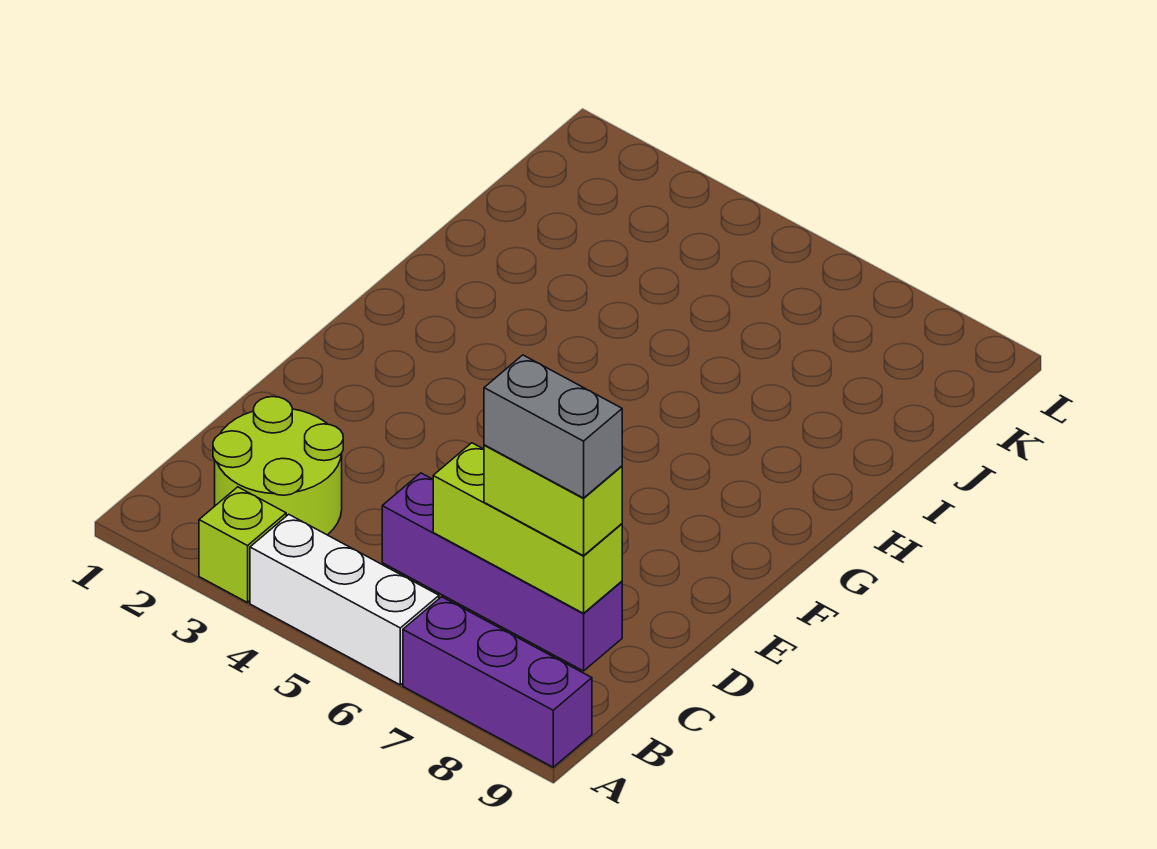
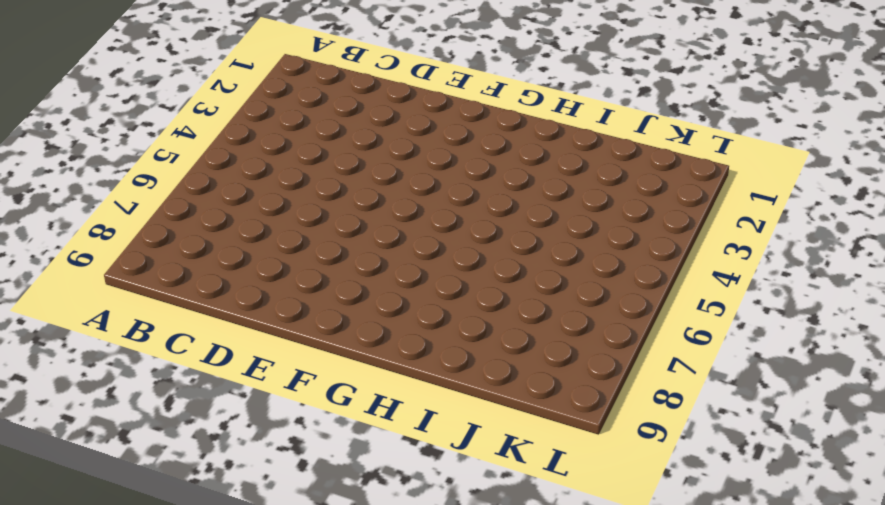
none -> lime brick A3 level 1
none -> white brick A4:A6 level 1

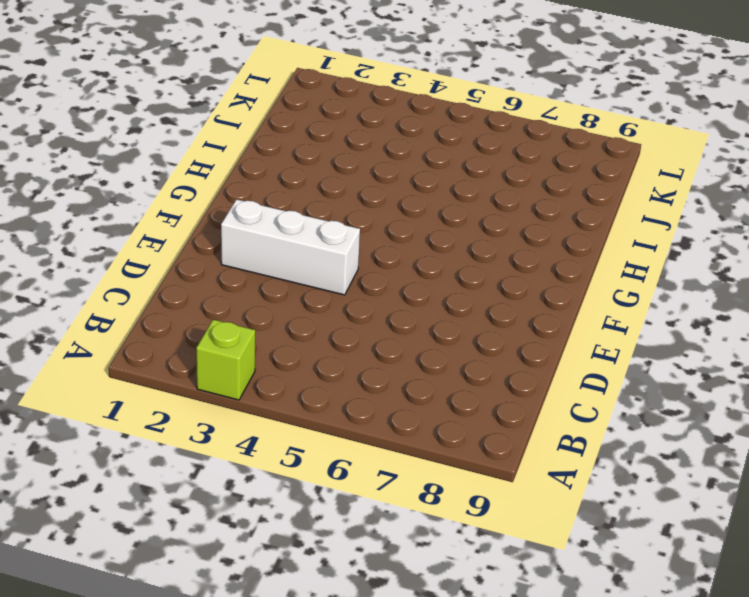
white brick E2:E4 level 1 -> white brick A4:A6 level 1
none -> purple brick A7:A9 level 1
none -> lime round brick B2:C3 level 1

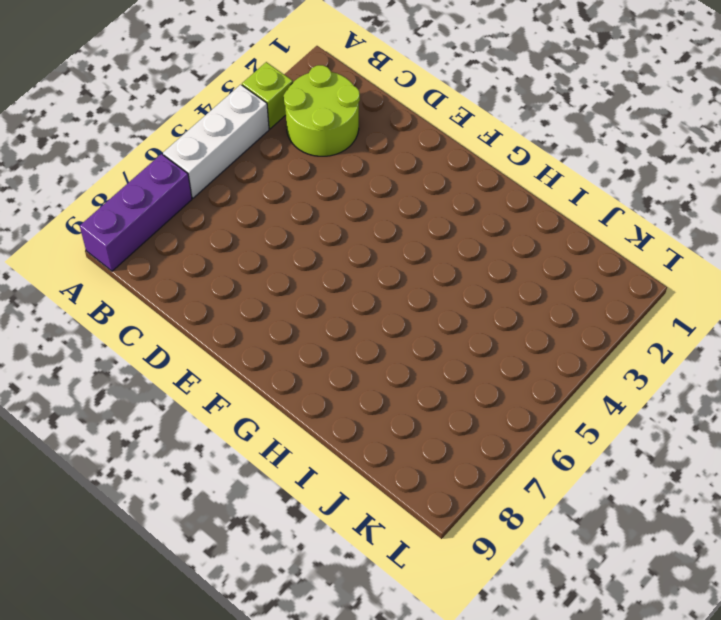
none -> purple brick C5:C8 level 1
none -> lime brick C6:C8 level 2

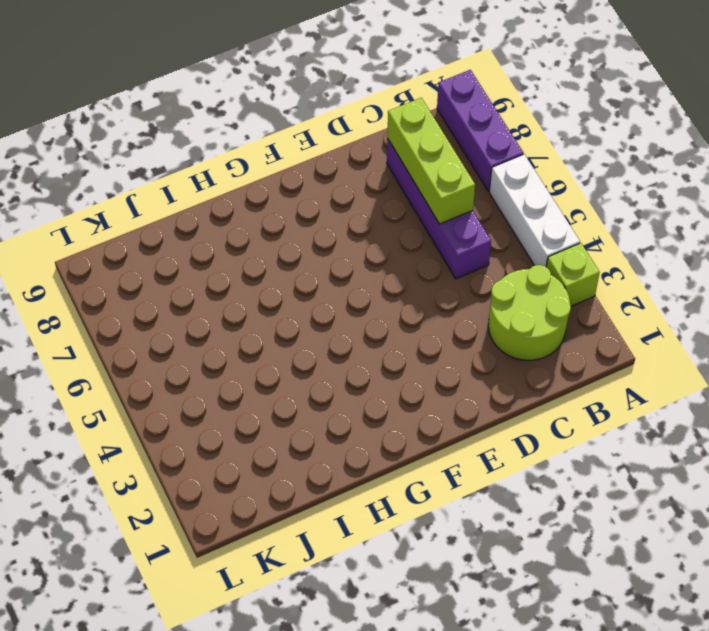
none -> lime brick C7:C8 level 3
none -> grey brick C7:C8 level 4

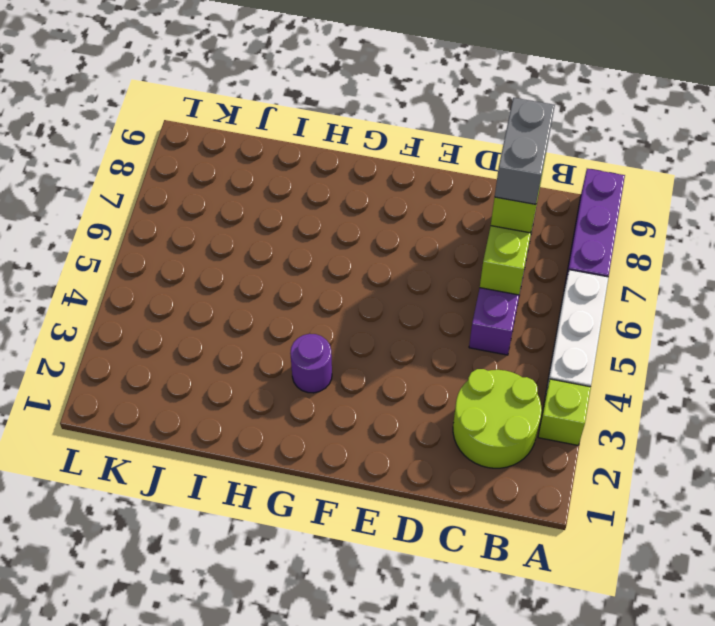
purple round brick G3 level 1 -> none

